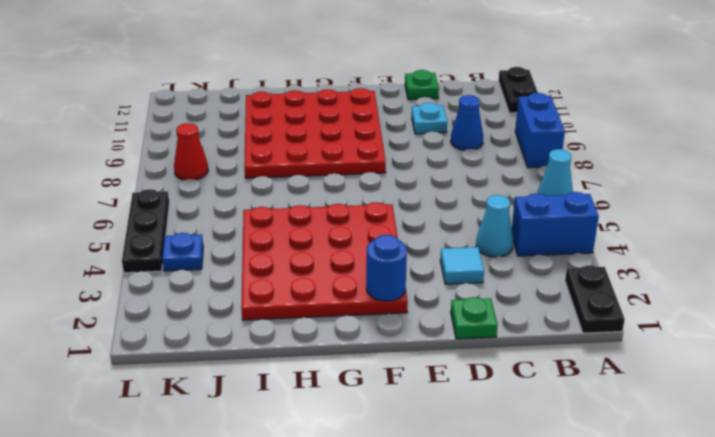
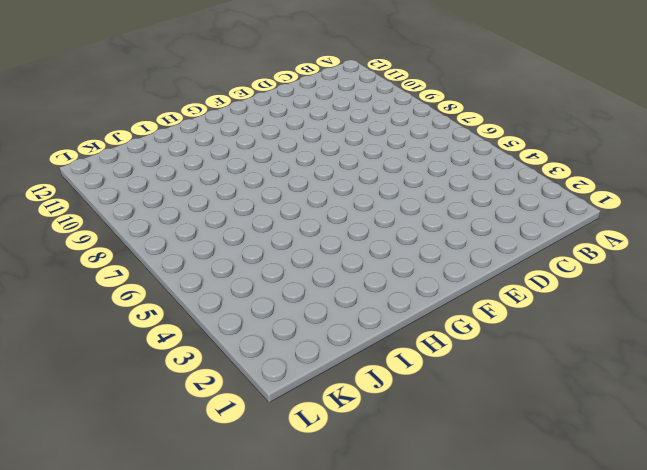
none -> black plate A1:A2 level 1
none -> blue brick A4:B4 level 1
none -> cyan cone A6 level 1

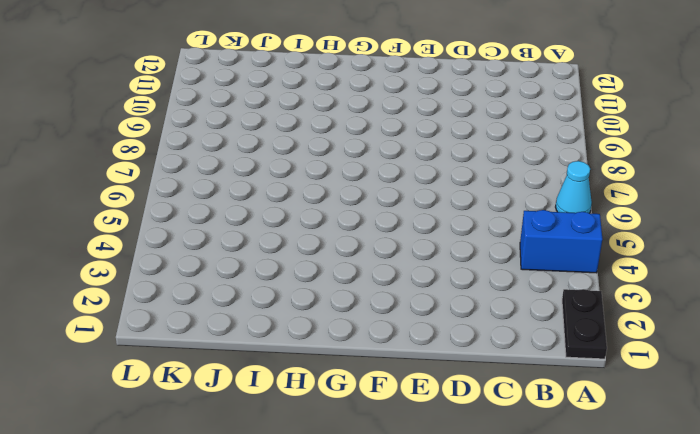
none -> blue brick A8:A9 level 1
none -> black plate A11:A12 level 1
none -> cyan cone C4 level 1

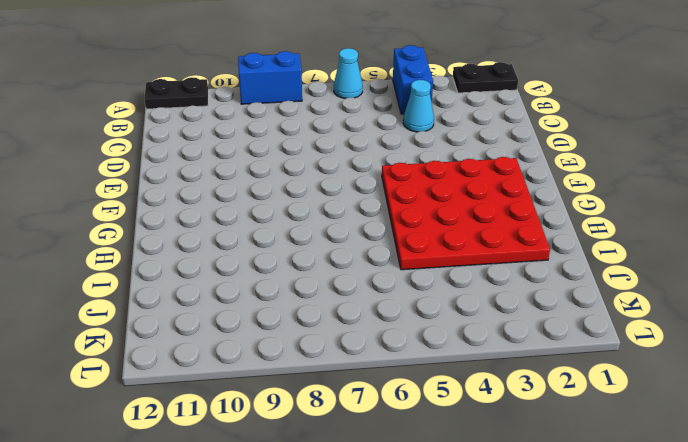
none -> blue cone C9 level 1
none -> green plate D1 level 1
none -> cyan tile D3 level 1

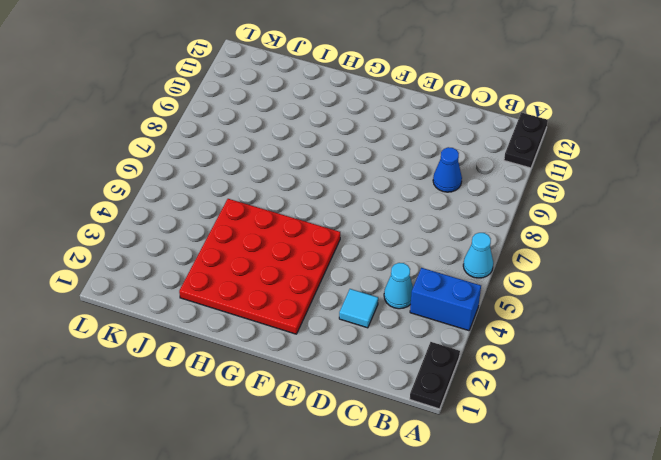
none -> blue brick A8:A9 level 1
none -> green plate D1 level 1
none -> cyan plate D10 level 1

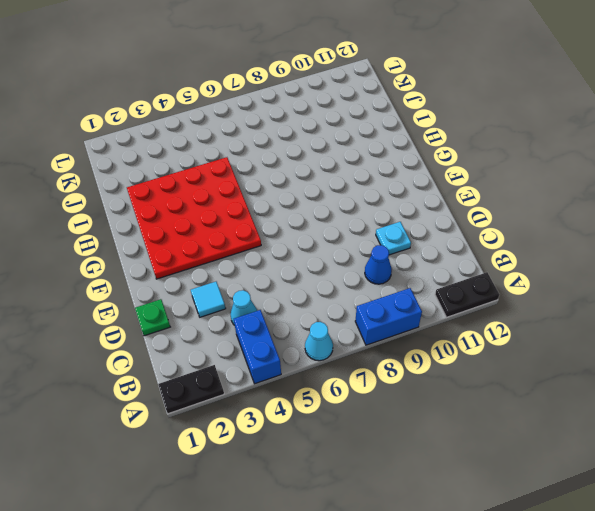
none -> green plate D12 level 1
none -> red plate F8:I11 level 1
none -> blue plate K4 level 1

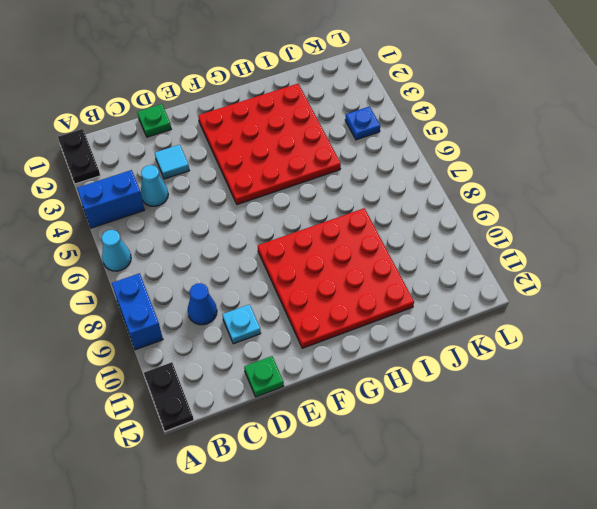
none -> red cone K8 level 1
none -> black plate L4:L6 level 1
none -> blue round brick F2 level 2

